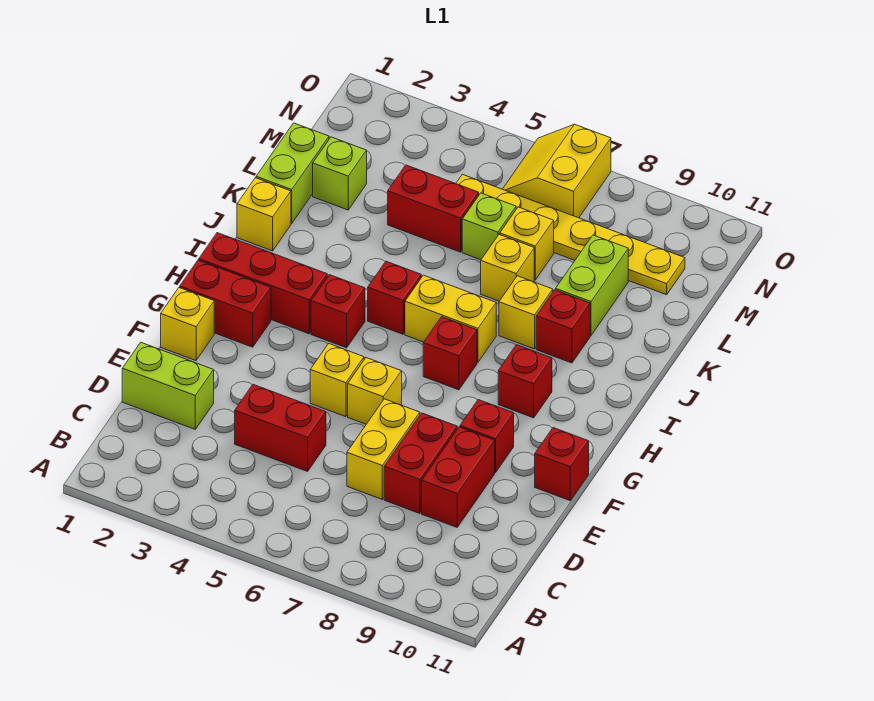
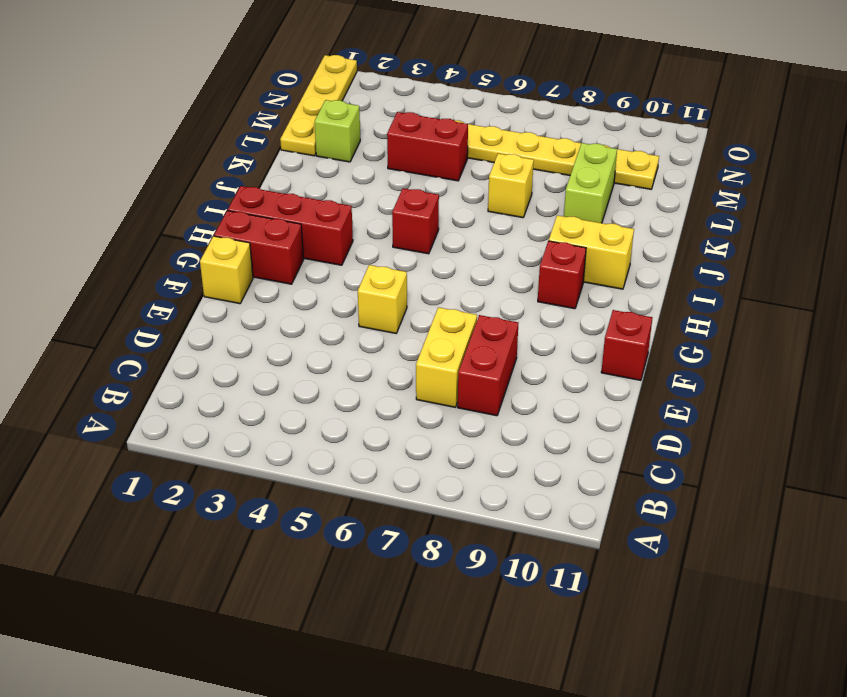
yellow brick I9:I10 level 1 -> yellow brick I6:I7 level 1
yellow plate L1:O1 level 1 -> lime brick K1:L1 level 1
none -> lime brick D1:D2 level 1
none -> red brick D4:D5 level 1
none -> red brick D9:E9 level 1

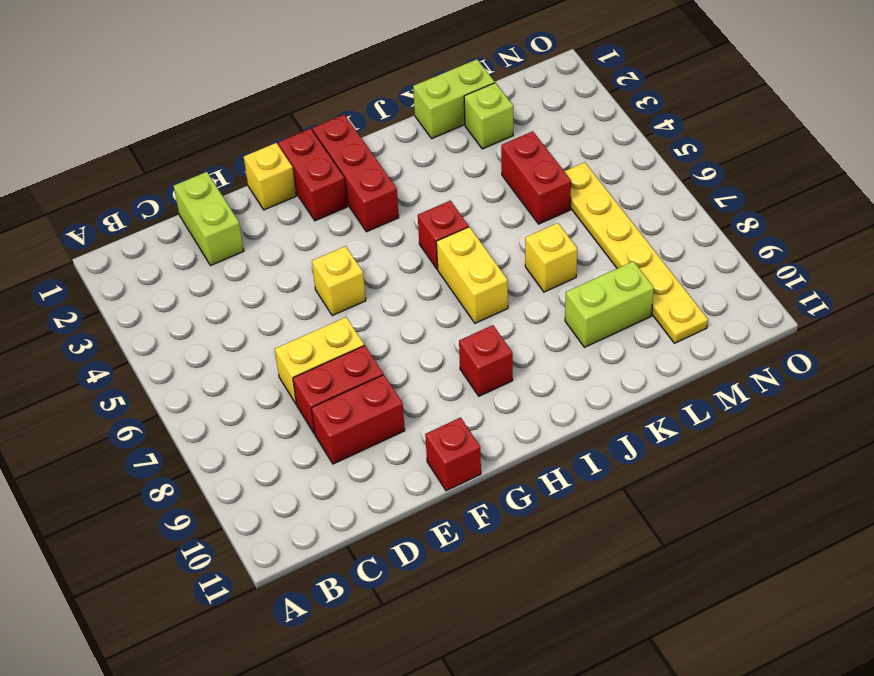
none -> red brick D4:D5 level 1
none -> yellow brick F6 level 1
none -> red brick F9 level 1

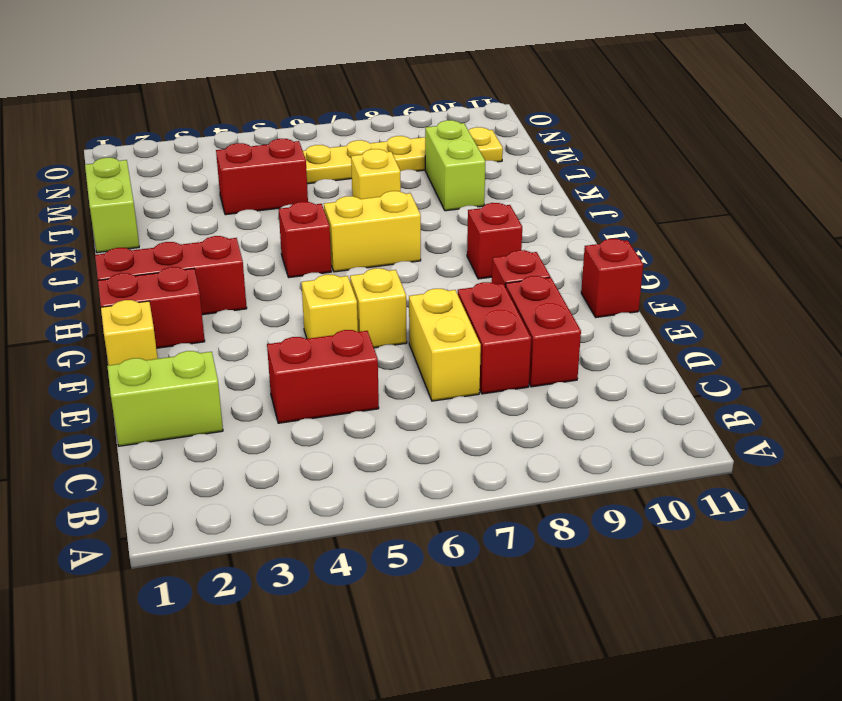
none -> red brick H4 level 1
none -> red brick H7 level 1
none -> yellow brick J1 level 1

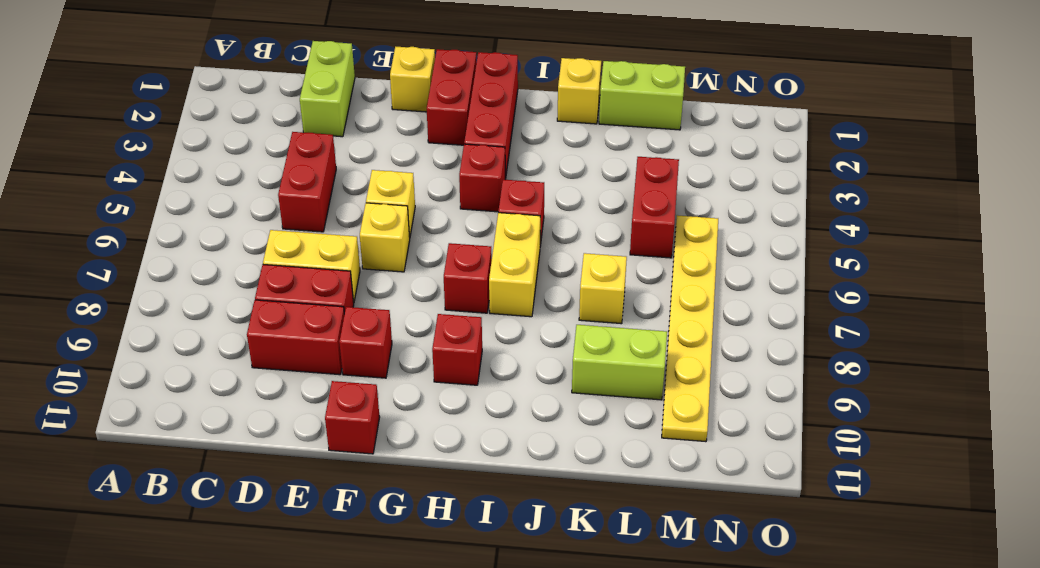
none -> yellow brick J8 level 1
none -> red brick J9 level 1
none -> lime brick L2 level 1

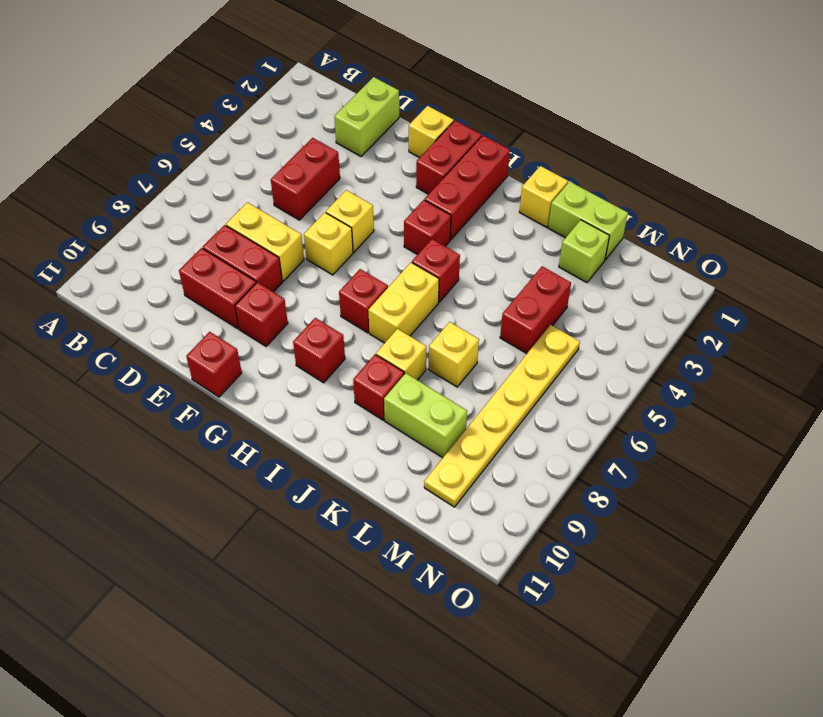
none -> lime brick L6 level 1
none -> yellow brick L7 level 1
none -> yellow slope N6:O7 level 1 top 7

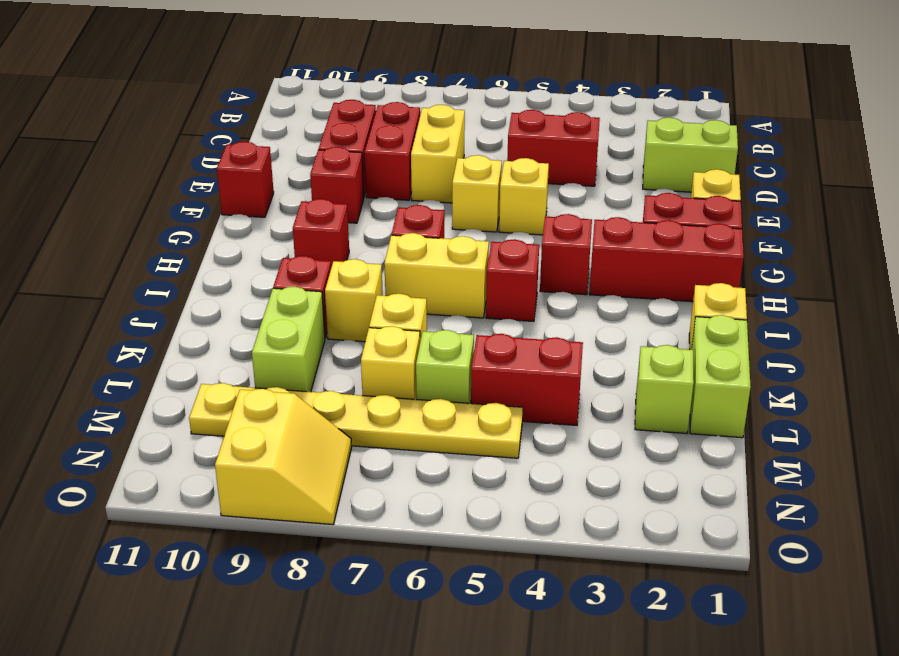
yellow slope N8:O9 level 1 top 9 -> yellow slope N6:O7 level 1 top 7

